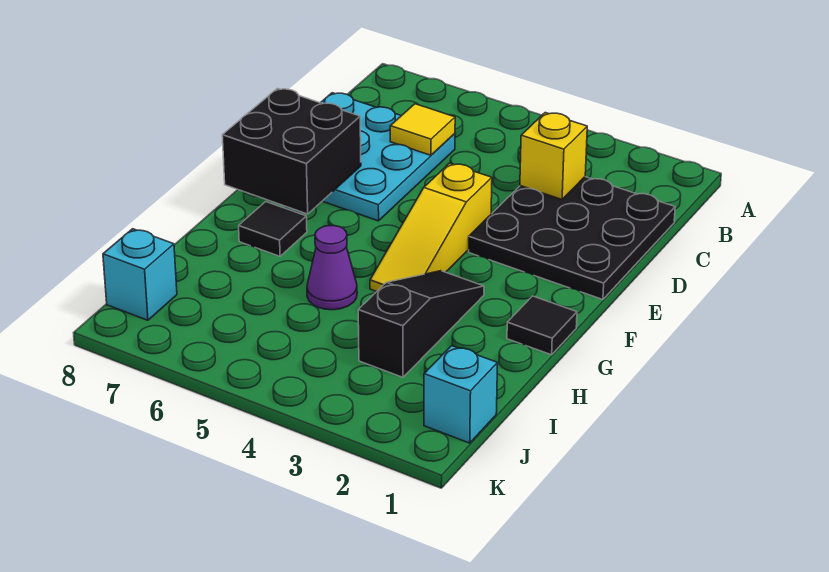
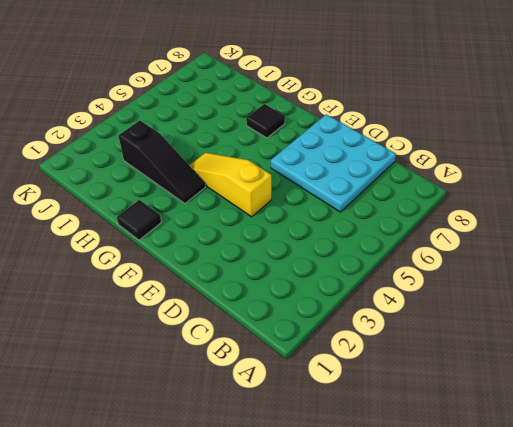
none -> black plate C1:E3 level 1
none -> purple cone H5 level 1
none -> cyan brick J1 level 1

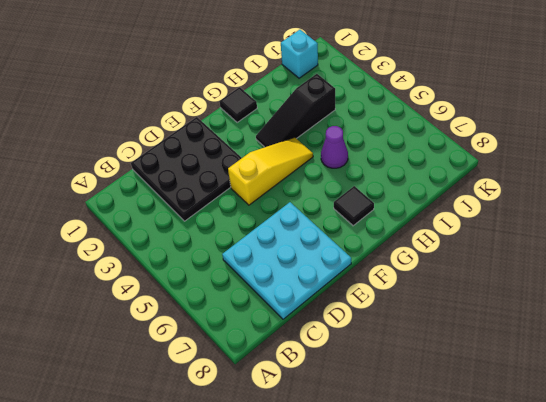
none -> cyan brick J8 level 1
none -> yellow brick C3 level 2
none -> yellow tile C6 level 2

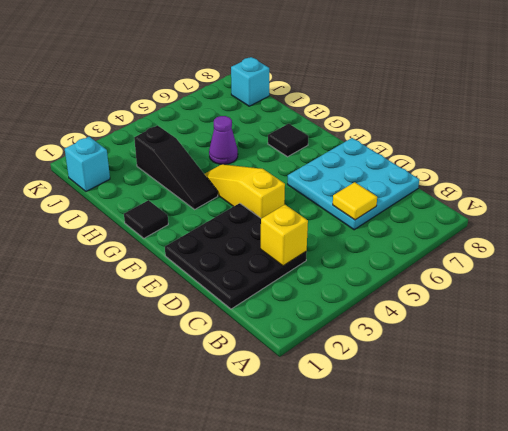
none -> black brick E7:F8 level 2

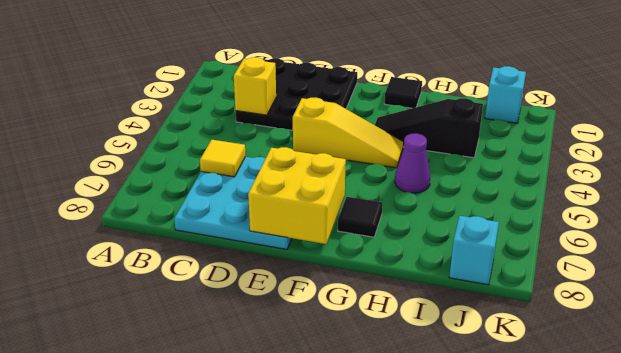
yellow brick E7:F8 level 2 -> black brick E7:F8 level 2

